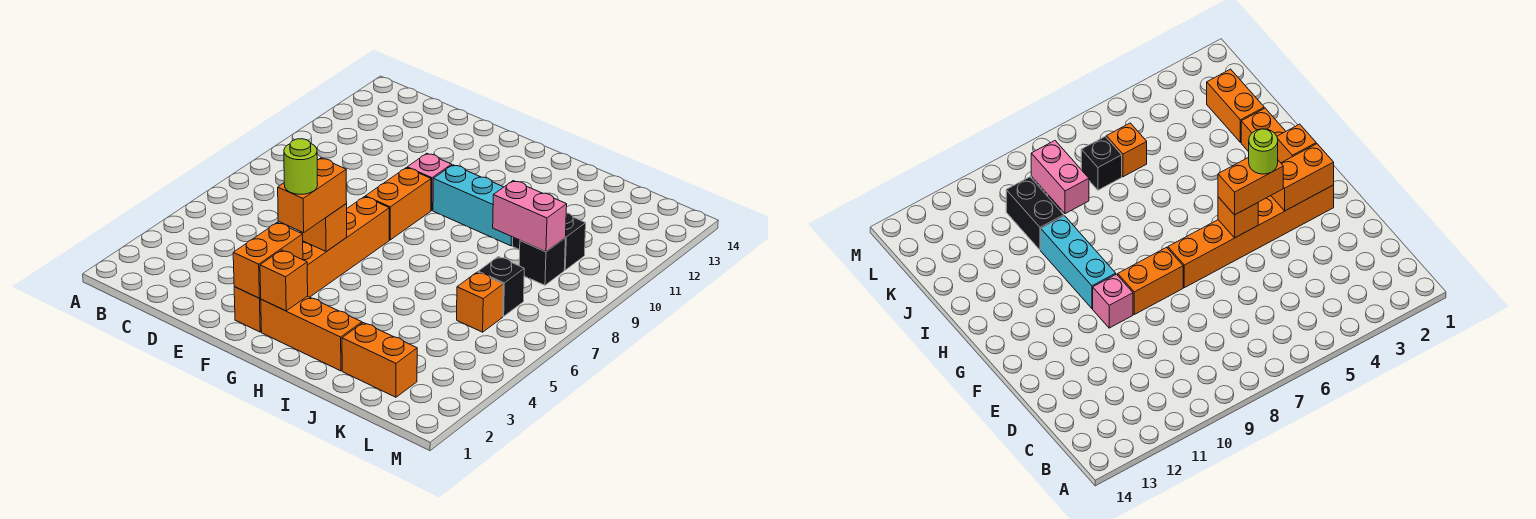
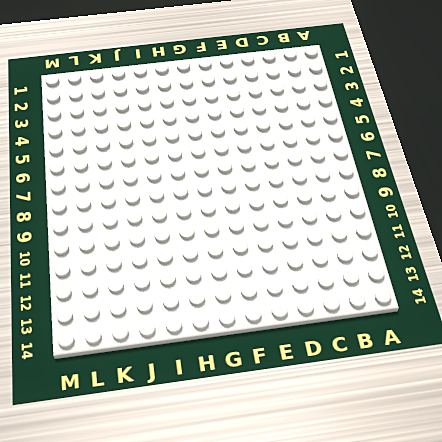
none -> orange brick F2:F7 level 1
none -> orange brick F8:F9 level 1
none -> pink brick F10 level 1

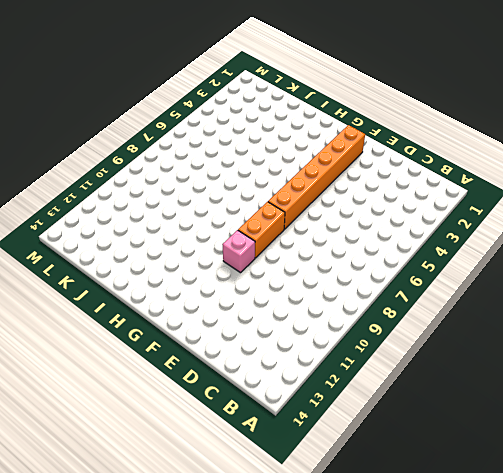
none -> orange brick G2:I2 level 1
none -> cyan brick G10:I10 level 1
none -> orange brick J2:K2 level 1

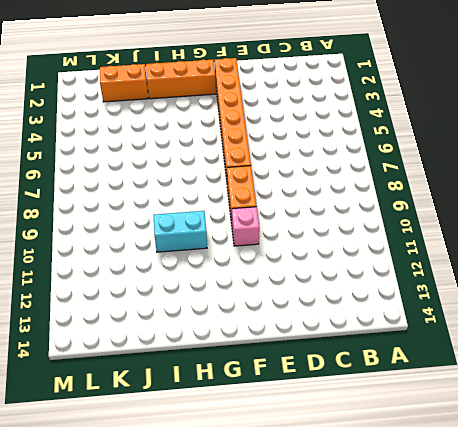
cyan brick H10:I10 level 1 -> cyan brick G10:I10 level 1
none -> black brick J10:K10 level 1
none -> orange brick K6 level 1
none -> black brick K7 level 1

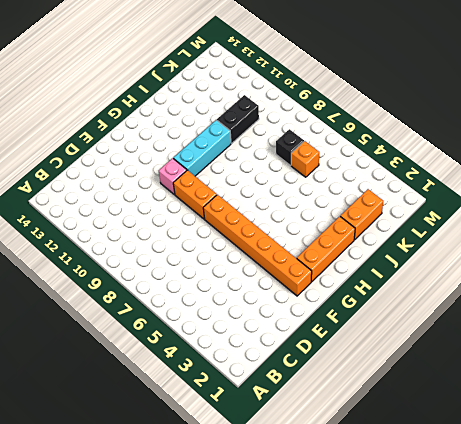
none -> black brick K9 level 1
none -> orange brick F2:F3 level 2
none -> orange brick F5 level 2

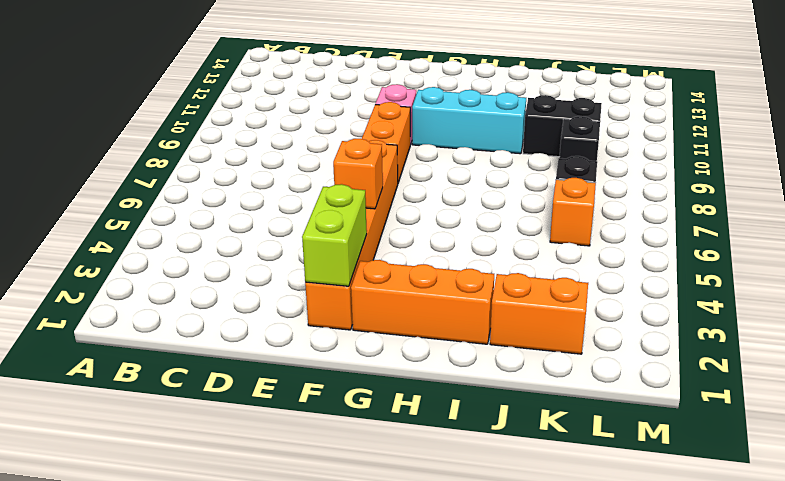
lime brick F2:F3 level 2 -> orange brick F2:F3 level 2
none -> orange brick G2 level 2
none -> pink brick J9:K9 level 2
none -> orange brick F4:F5 level 3

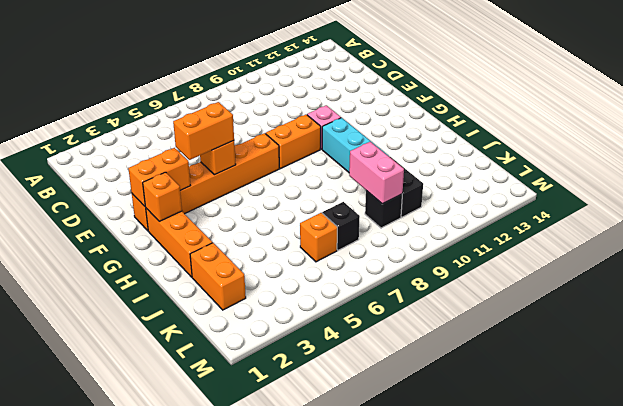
none -> lime round brick F4 level 4

